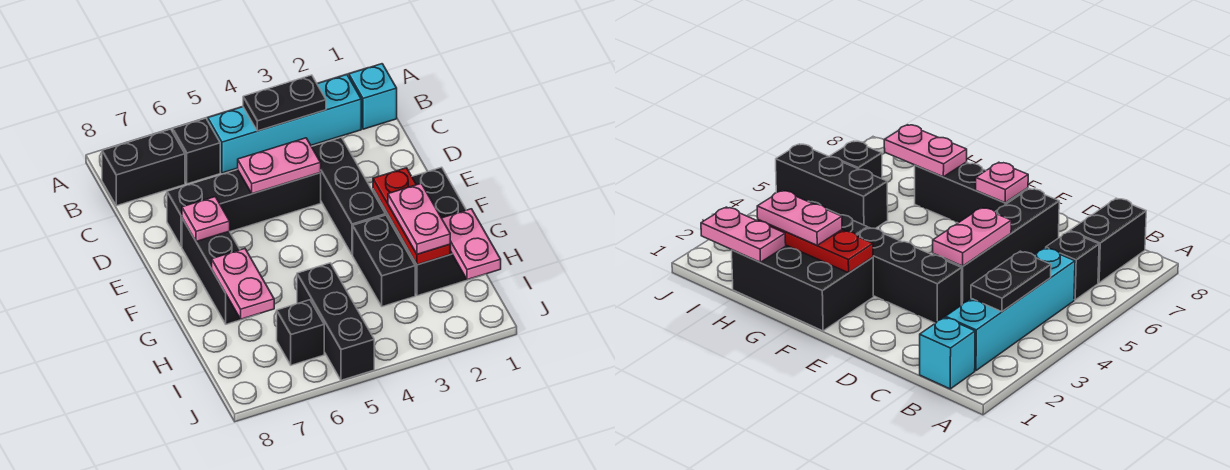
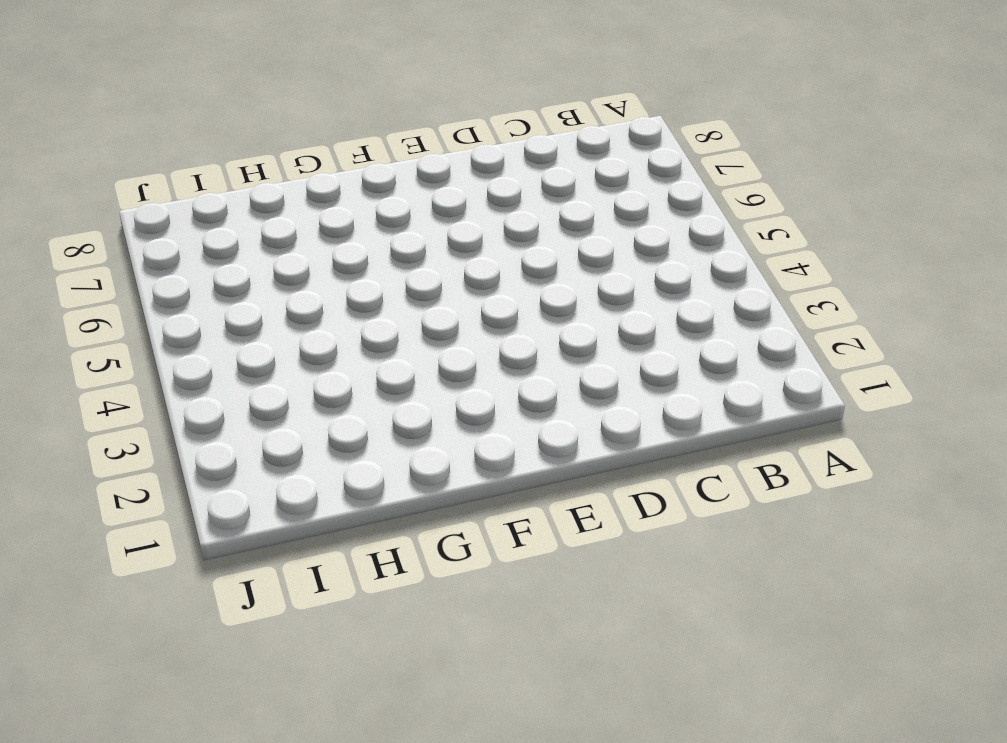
none -> cyan brick B1 level 1
none -> cyan brick B2:B5 level 1
none -> black brick B6 level 1

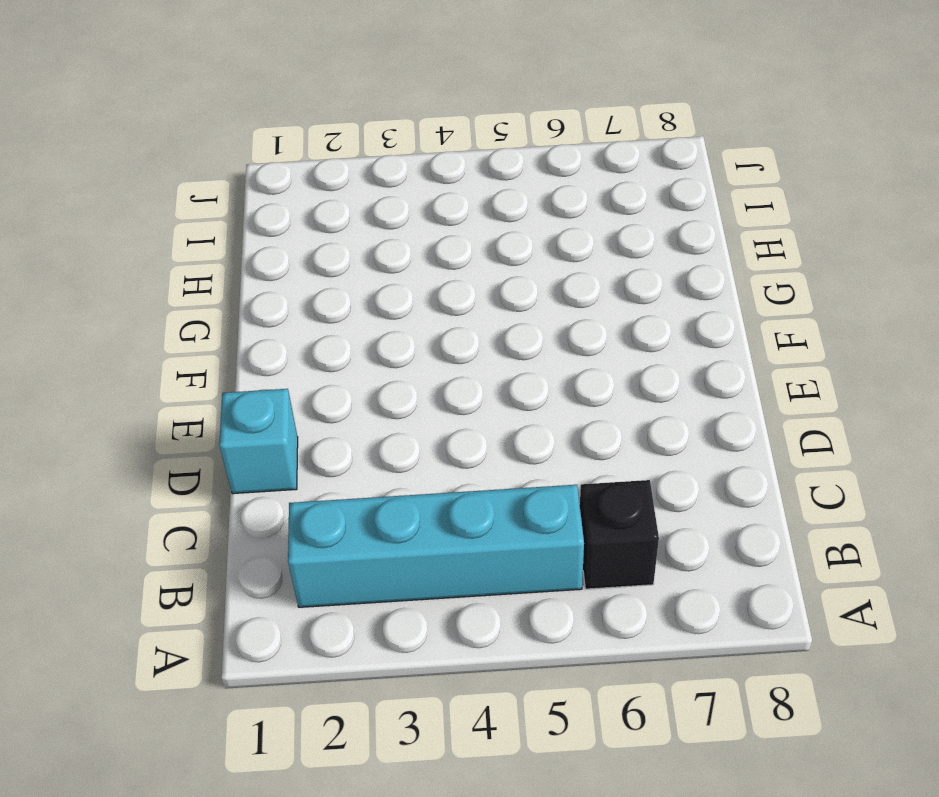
cyan brick D1 level 1 -> cyan brick B1 level 1
none -> black brick B7:B8 level 1
none -> black brick D3:F3 level 1
none -> black brick D4:D7 level 1

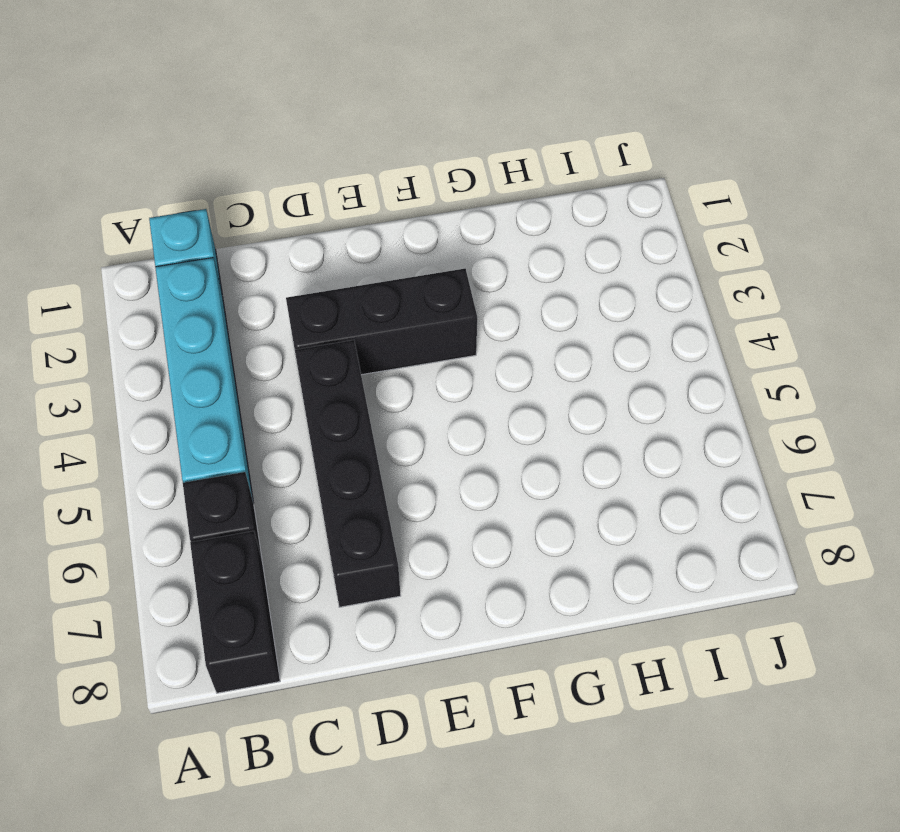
none -> black brick E7:G7 level 1
none -> black brick F1:H2 level 1
none -> black brick G3:H3 level 1

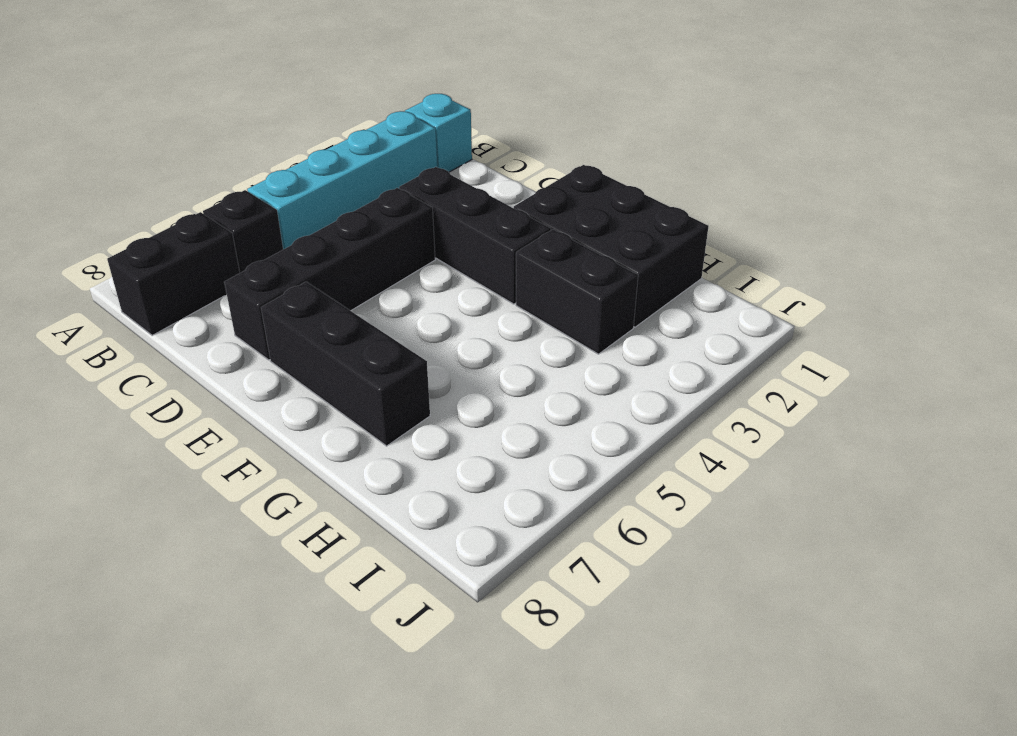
none -> black brick H5:J5 level 1
none -> black brick I6 level 1
none -> black plate B3:B4 level 2

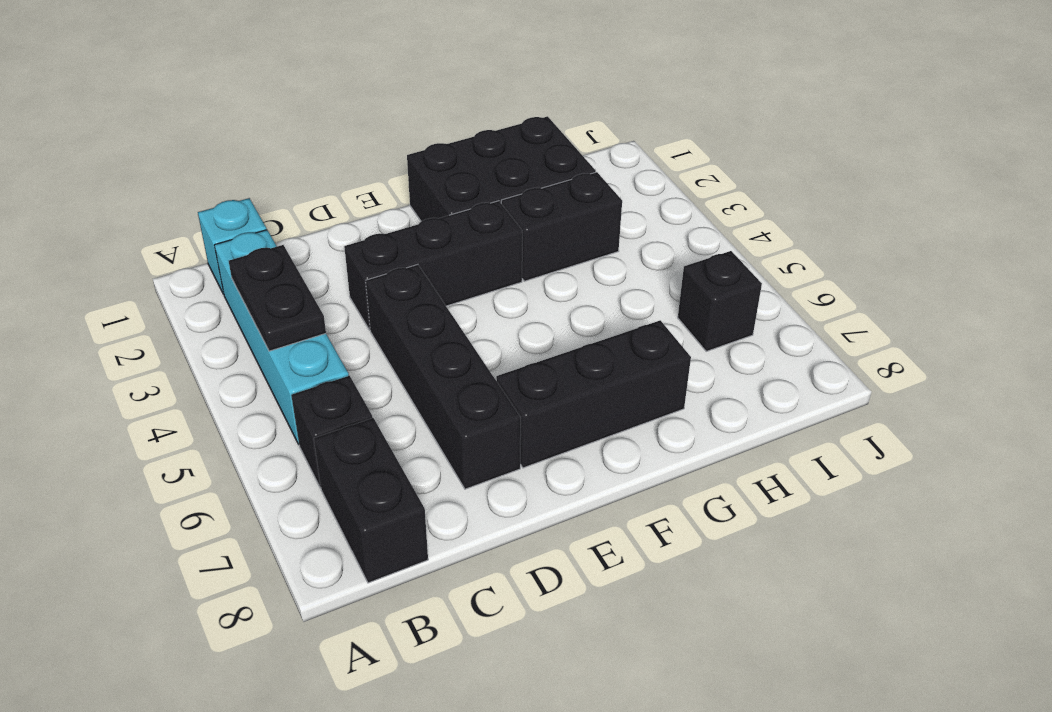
none -> black brick H5:J5 level 1
none -> pink plate D4:D5 level 2
none -> pink plate E7 level 2

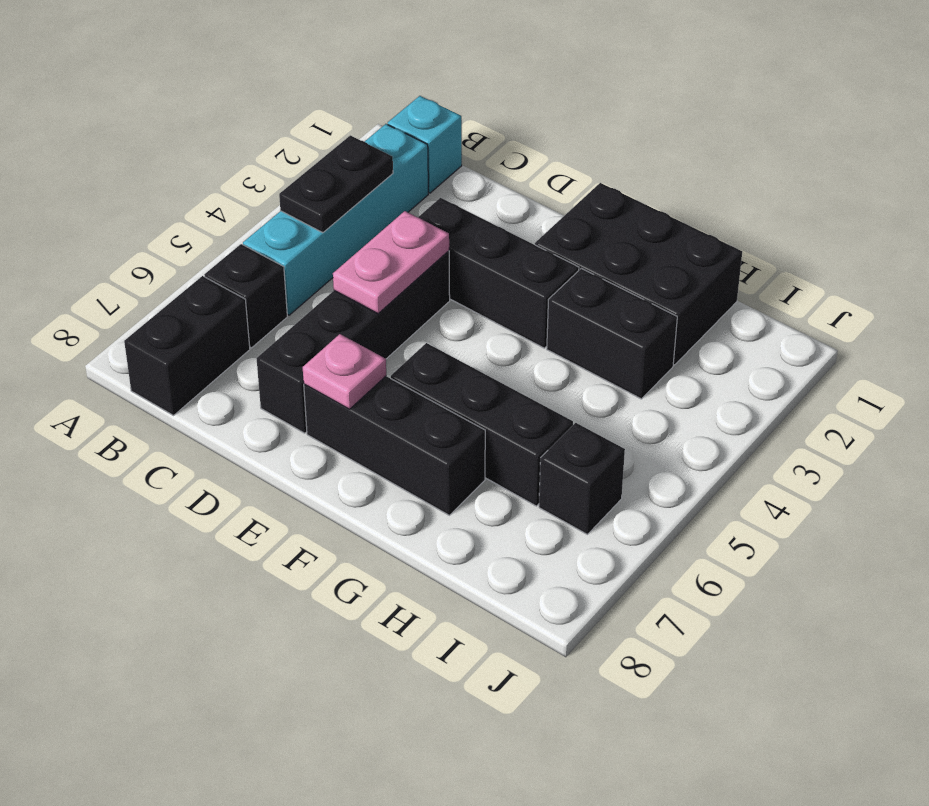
black brick F6:H6 level 1 -> black brick H5:J5 level 1
none -> red plate F2:H2 level 2
none -> pink plate G7:H7 level 2
none -> pink plate H1:I1 level 2

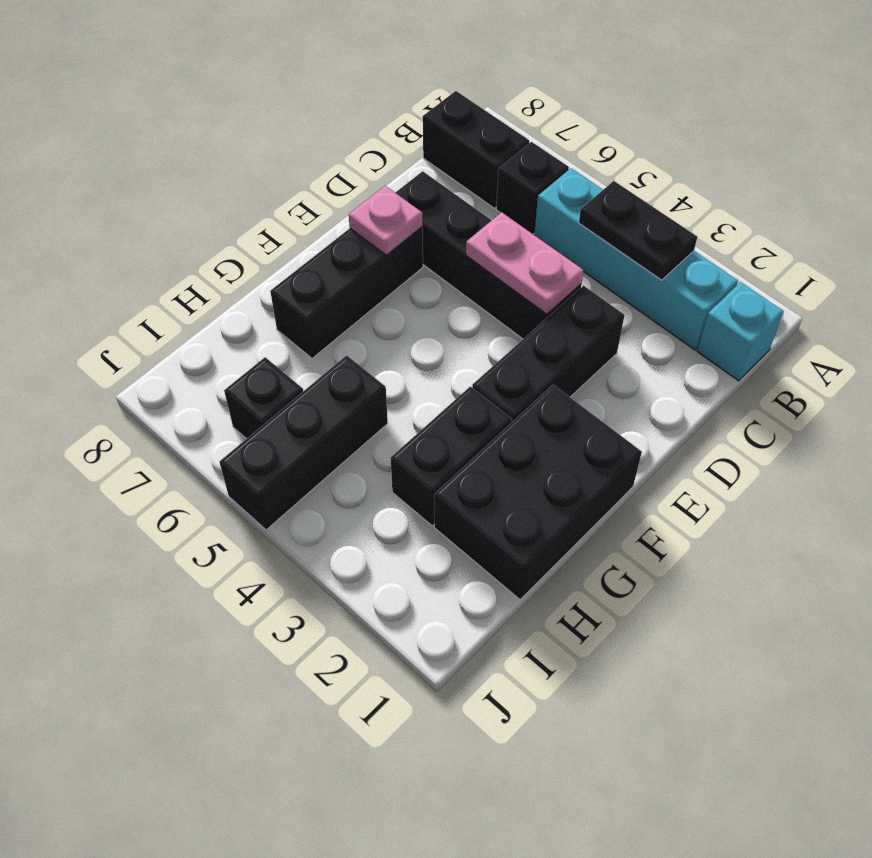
none -> red plate F2:H2 level 2
none -> pink plate G7:H7 level 2
none -> pink plate H1:I1 level 2

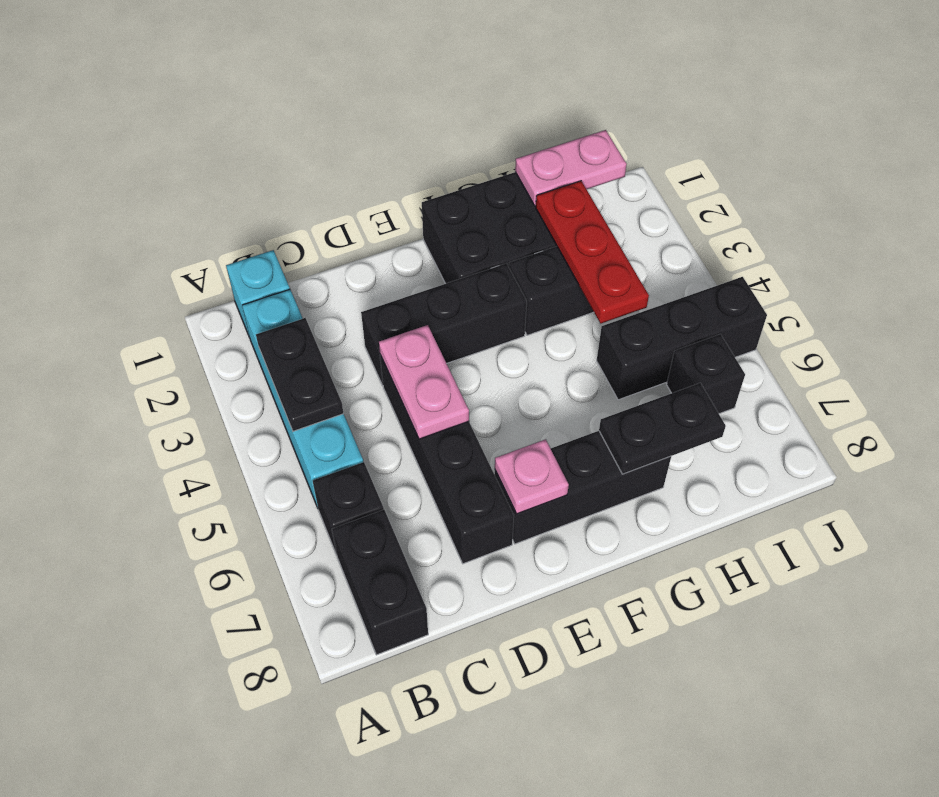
black plate G7:H7 level 2 -> pink plate G7:H7 level 2
red plate H2:H4 level 2 -> red plate F2:H2 level 2
none -> pink plate G2:H2 level 3

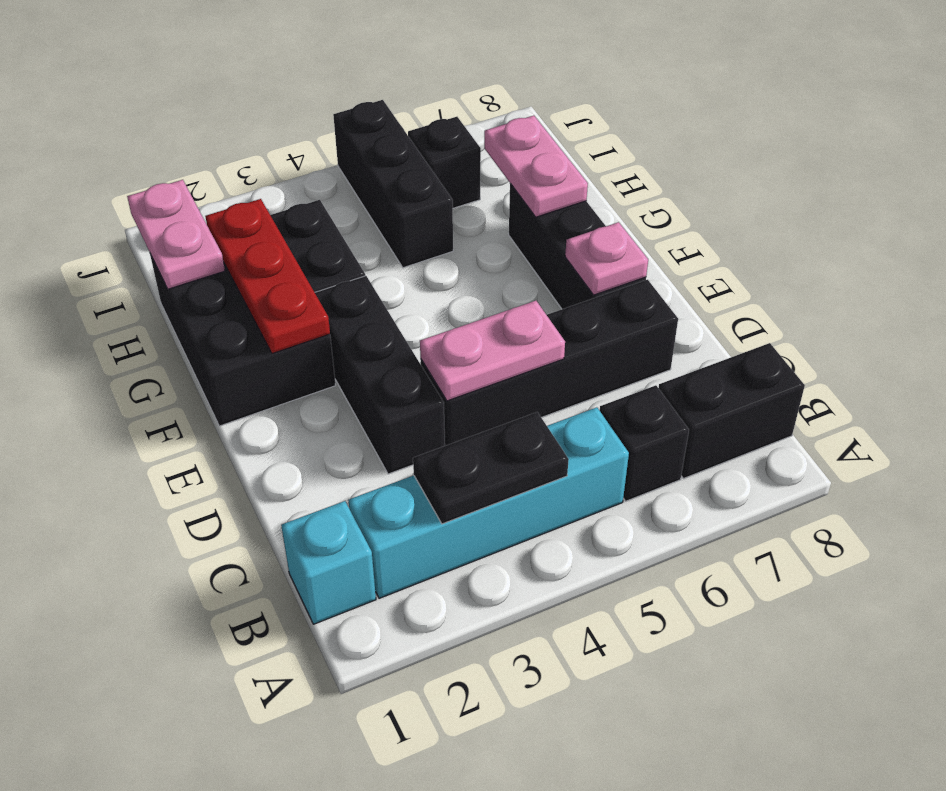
none -> pink plate G2:H2 level 3

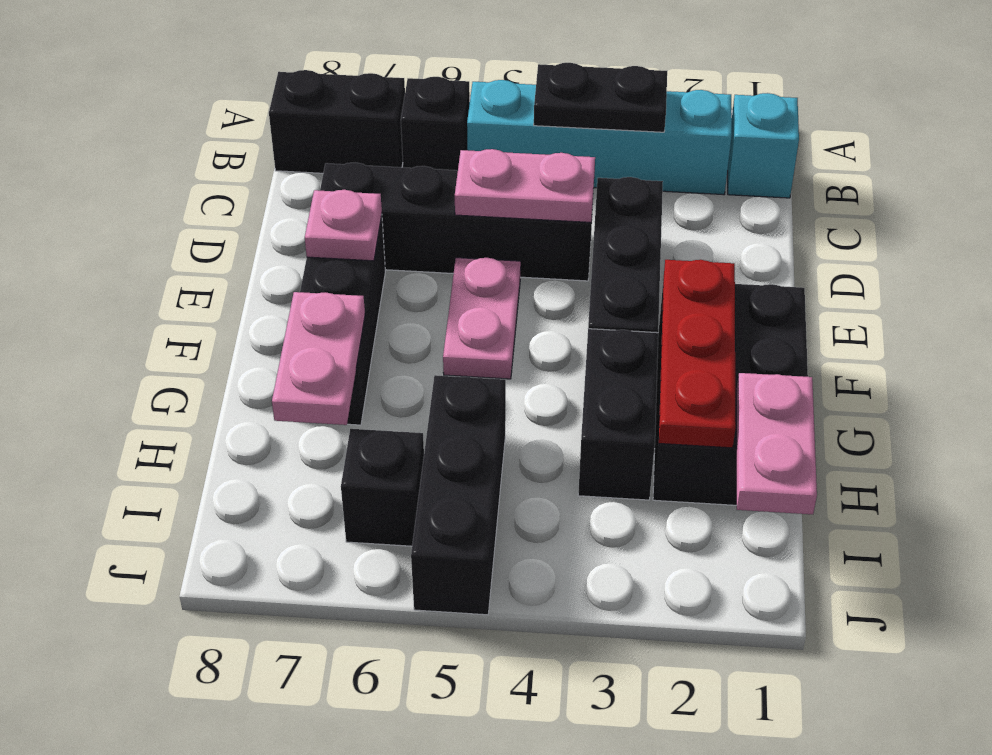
pink plate E5:F5 level 1 -> pink plate G2:H2 level 3

